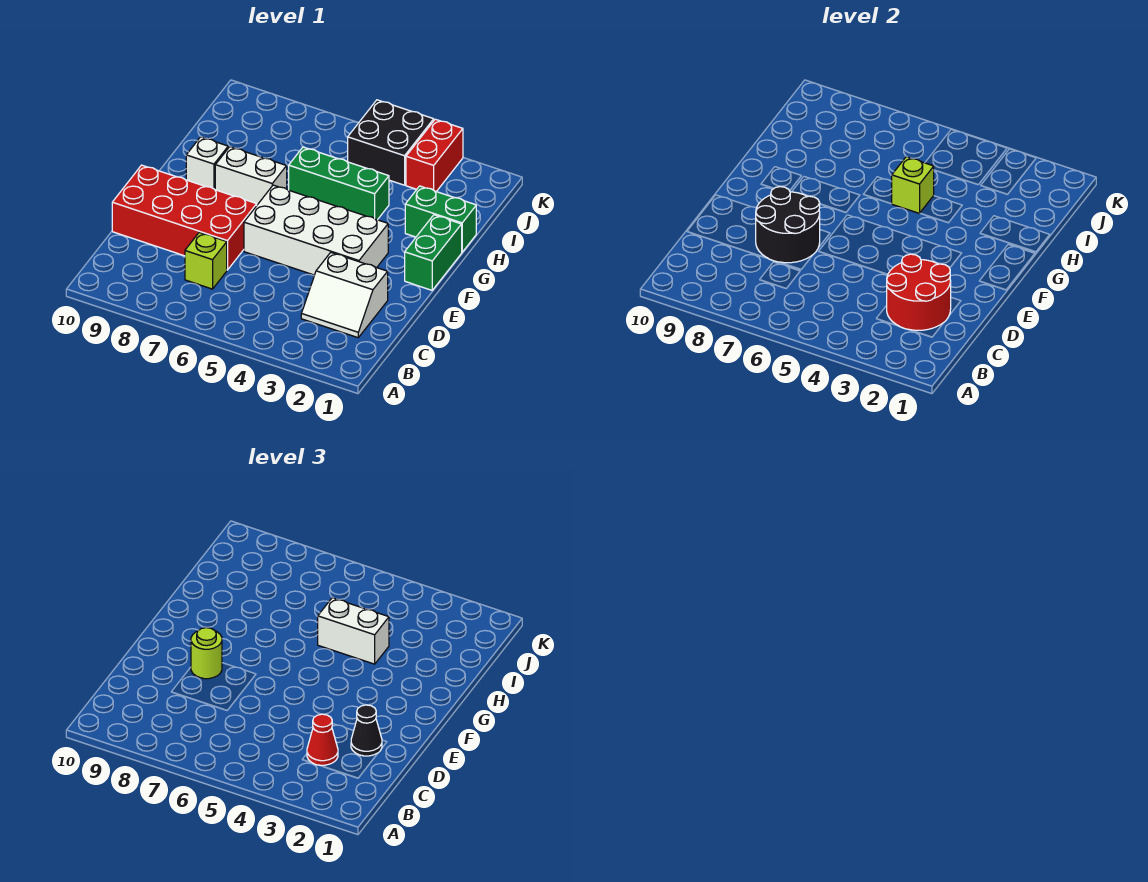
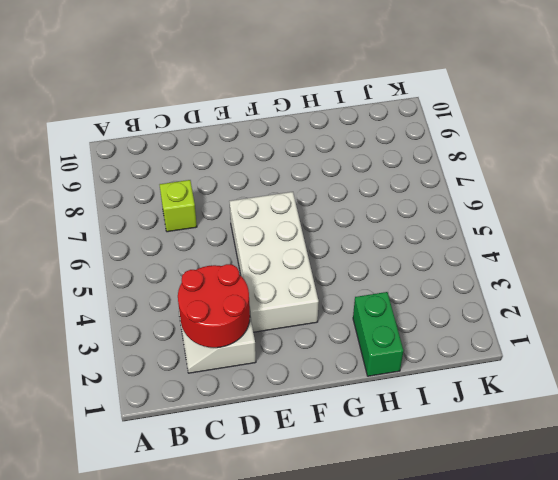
none -> red brick D7:E10 level 1
none -> green brick F1:G1 level 1
none -> white brick G7:G8 level 1

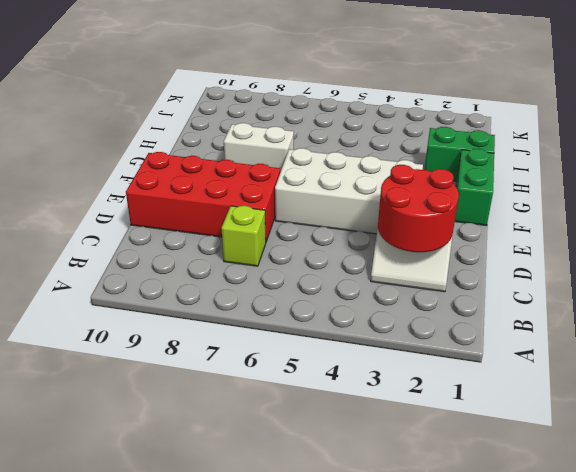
none -> white brick G9 level 1
none -> green brick H4:H6 level 1
none -> red brick J3:K3 level 1

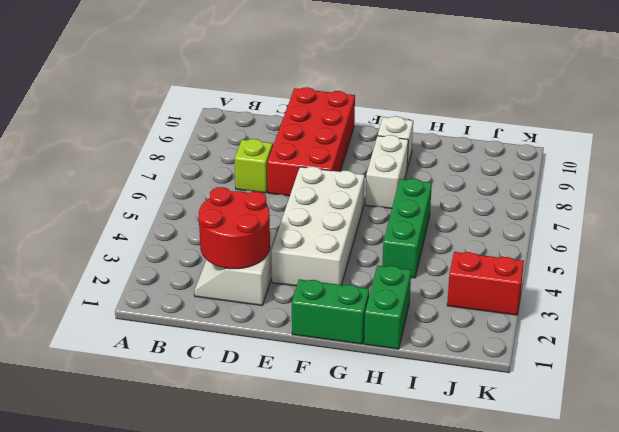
none -> black brick J4:K5 level 1
none -> black round brick D7:E8 level 2
none -> lime brick H5 level 2

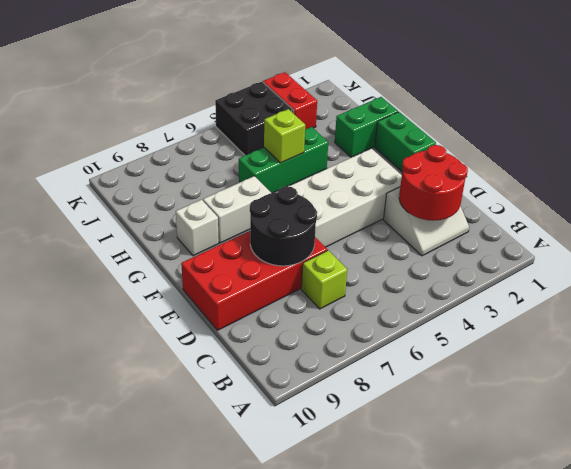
none -> red cone C3 level 3
none -> black cone D2 level 3
none -> lime round brick E8 level 3

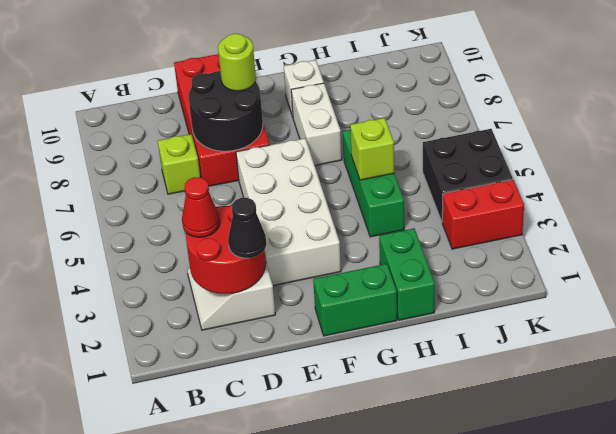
none -> white brick H4:H5 level 3

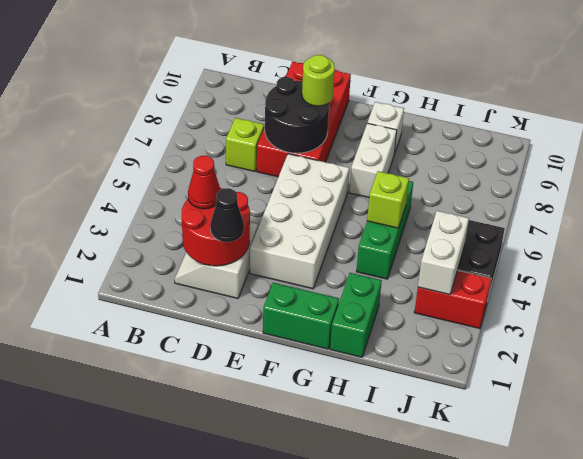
white brick J3:J4 level 2 -> white brick H4:H5 level 3

